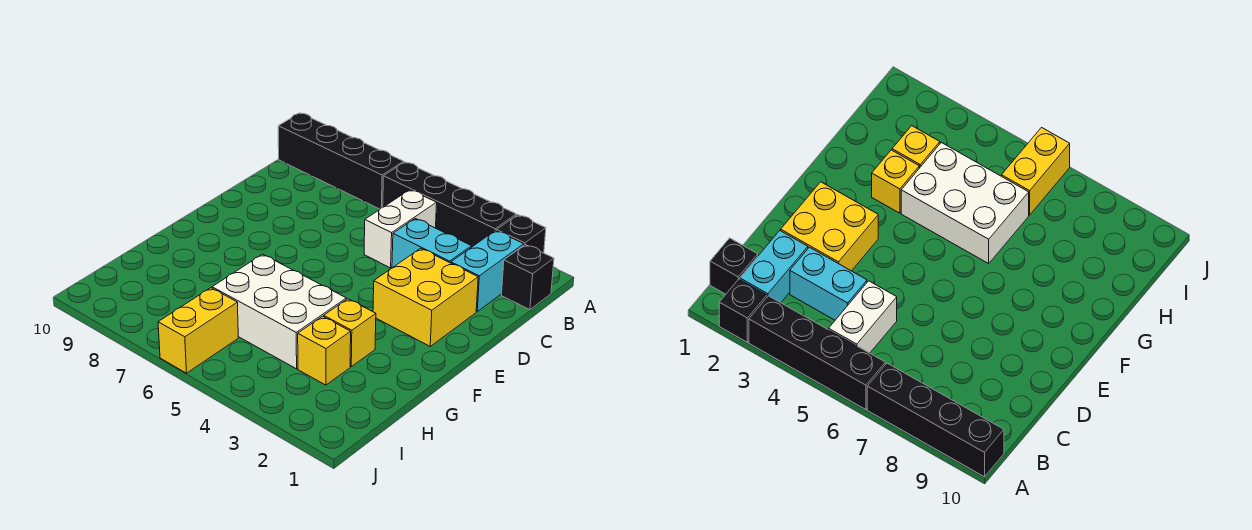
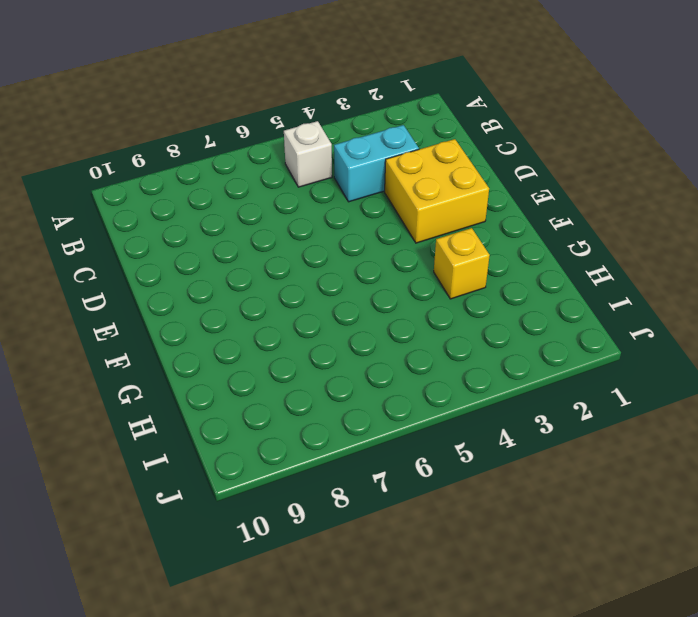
white brick B5 level 1 -> white brick B5:C5 level 1
none -> black brick A2 level 1
none -> black brick A3:A6 level 1
none -> black brick A7:A10 level 1

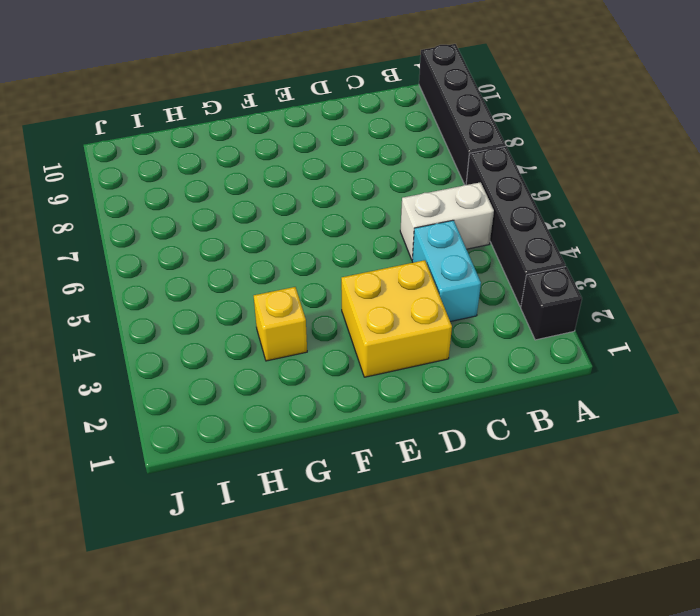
none -> black brick B1 level 1
none -> cyan brick B2:C2 level 1
none -> white brick G4:H6 level 1

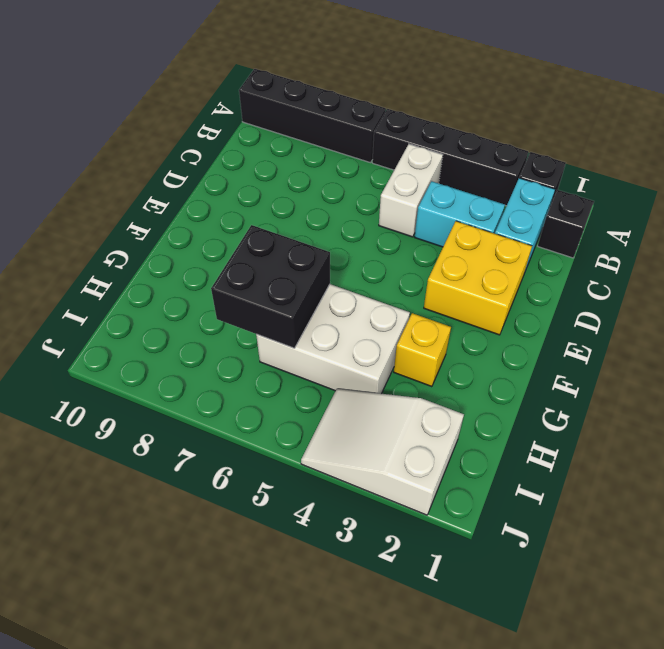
black brick G6:H7 level 2 -> none
white slope I2:J4 level 1 top 2 -> none
none -> yellow brick H3 level 1
none -> yellow brick I6:J6 level 1

